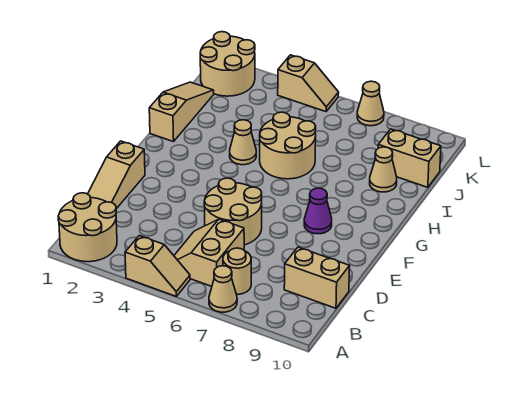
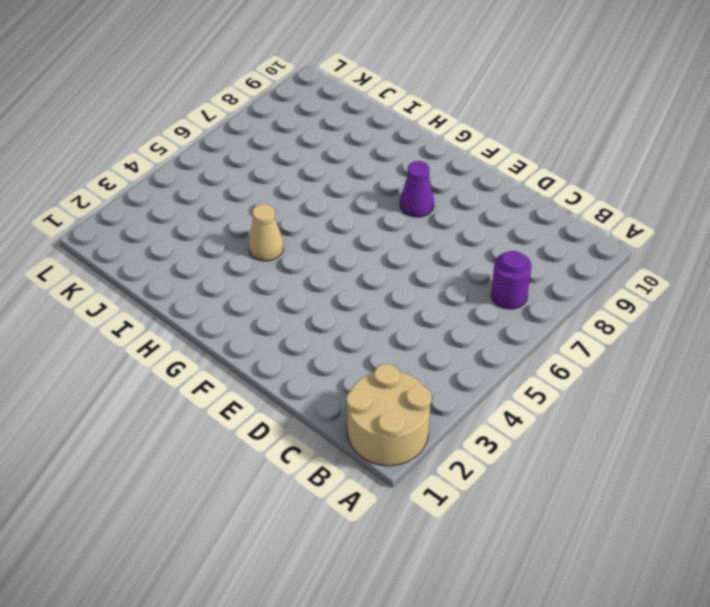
purple round brick B7 level 1 -> tan round brick B7 level 1
none -> tan slope A4:A5 level 1 top 4
none -> tan cone A7 level 1
none -> tan slope B5:C6 level 1 top 6

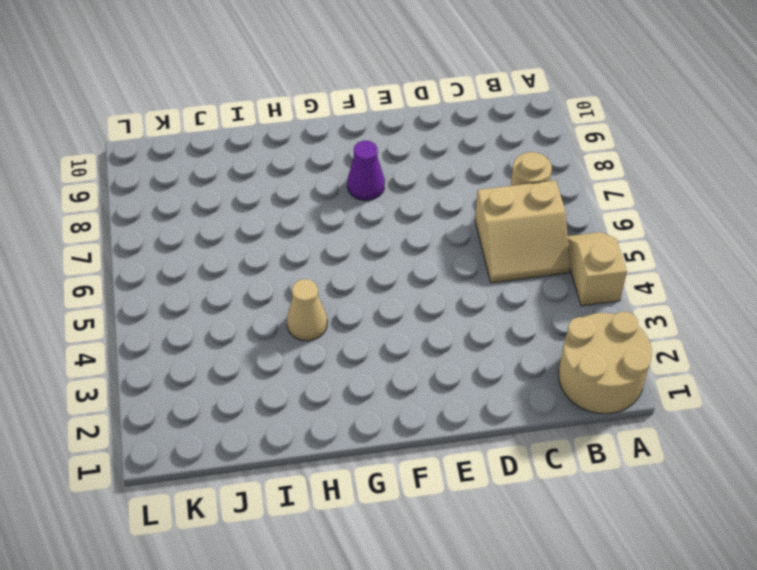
none -> tan cone A7 level 1
none -> tan slope C1:E1 level 1 top E
none -> tan brick C9:C10 level 1

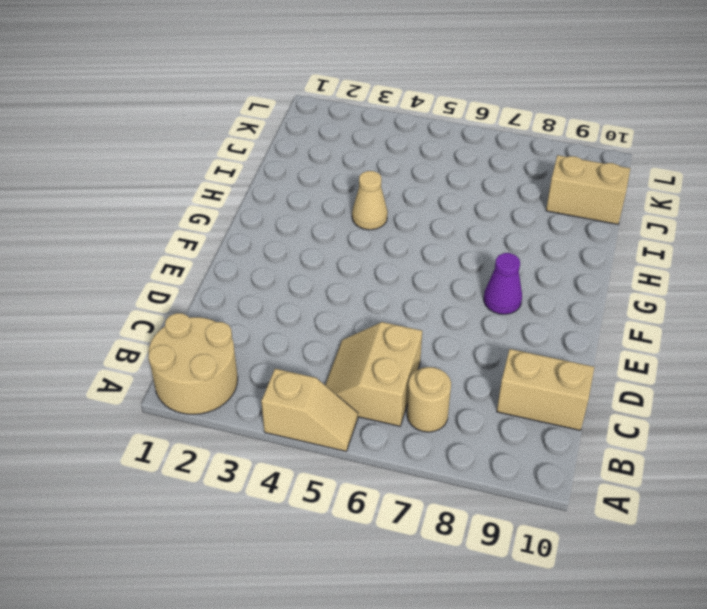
none -> tan cone A7 level 1
none -> tan slope C1:E1 level 1 top E
none -> tan round brick D5:E6 level 1

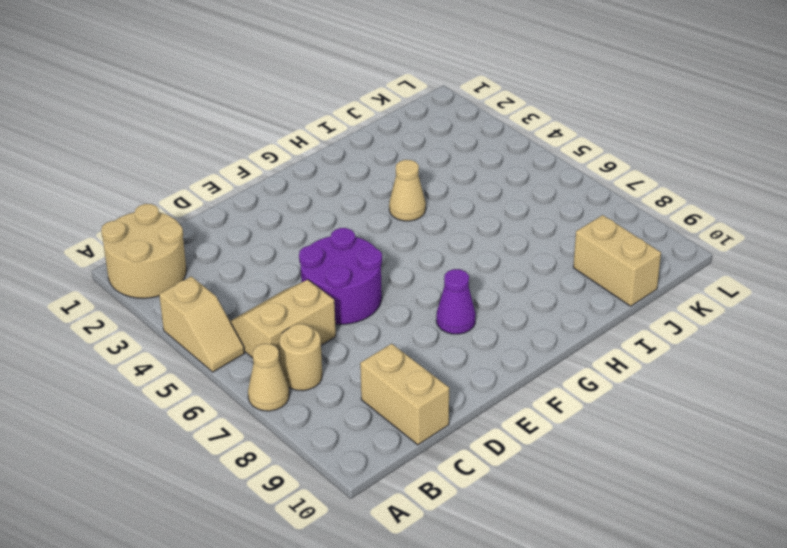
purple round brick D5:E6 level 1 -> tan round brick D5:E6 level 1
none -> tan slope C1:E1 level 1 top E
none -> tan slope H1:J1 level 1 top H
none -> tan round brick H5:I6 level 1

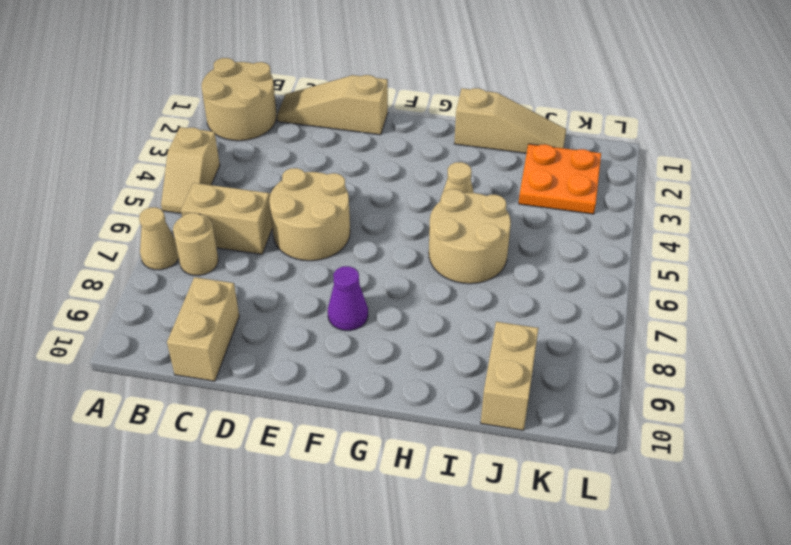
orange plate J2:K3 level 1 -> tan round brick K1:L2 level 1
none -> tan cone I9 level 1
none -> tan slope L4:L5 level 1 top 4
none -> tan cone L7 level 1

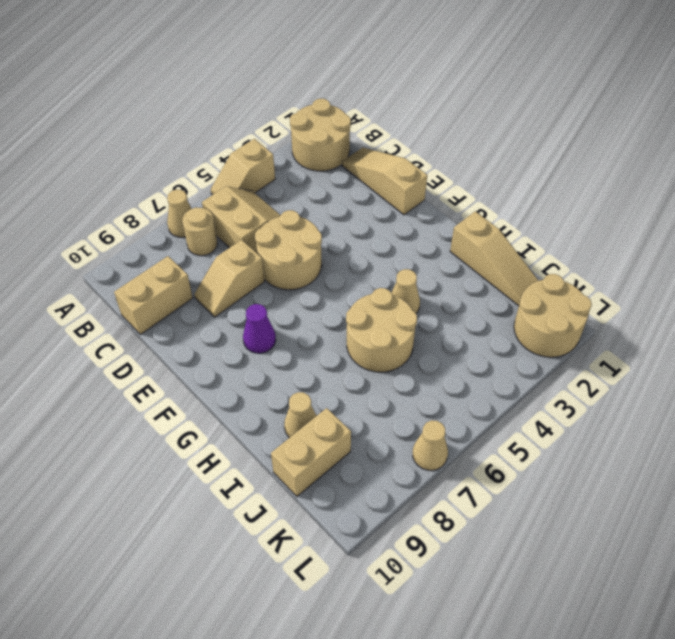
tan slope D7:D8 level 1 top 7 -> tan slope L4:L5 level 1 top 4

